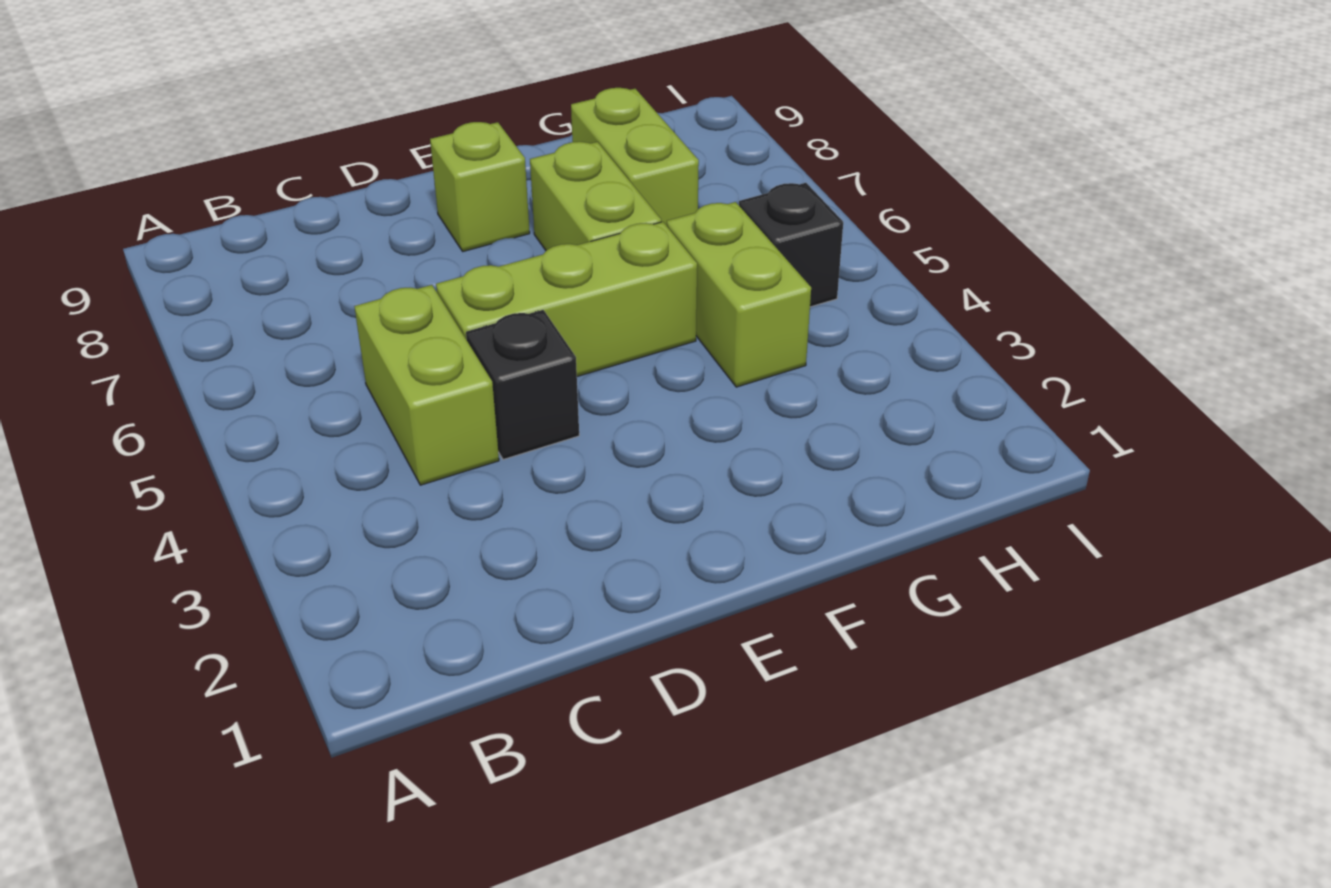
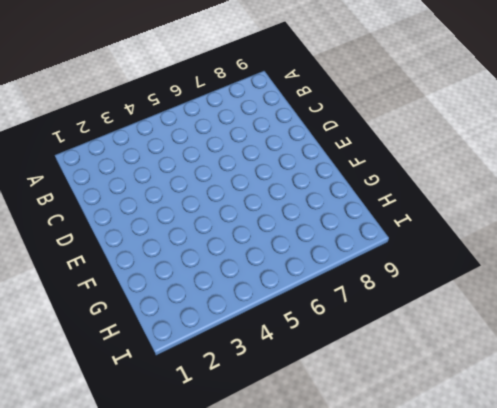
none -> lime brick C4:C5 level 1
none -> black brick D4 level 1

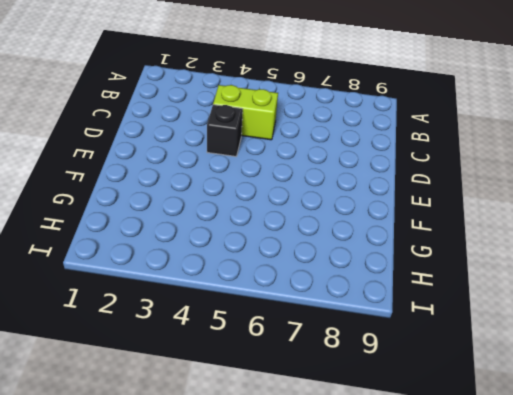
none -> lime brick D5:F5 level 1
none -> lime brick E8 level 1

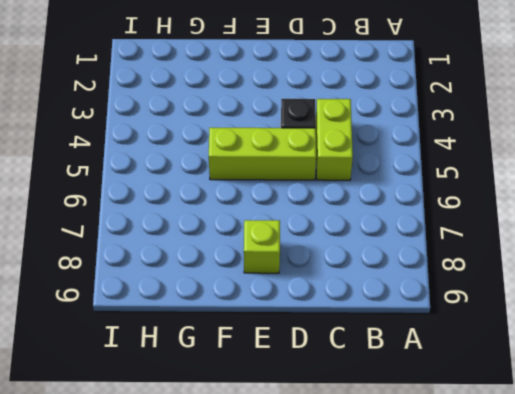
none -> lime brick F6:F7 level 1
none -> lime brick G4:G5 level 1

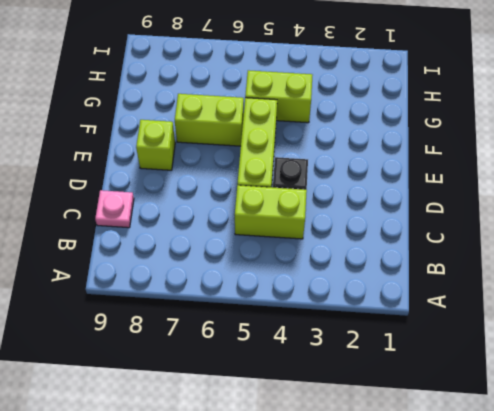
pink plate C9 level 1 -> none
none -> lime brick G7:G8 level 1
none -> black brick H5 level 1

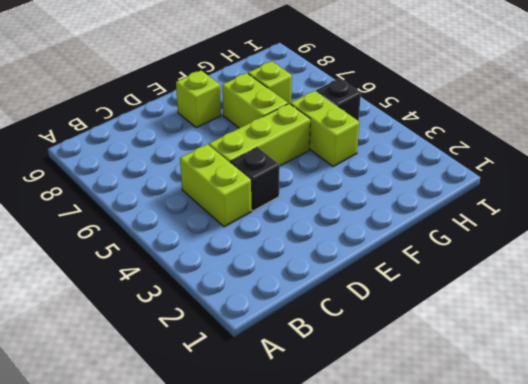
lime brick G7 level 1 -> lime brick G7:G8 level 1

